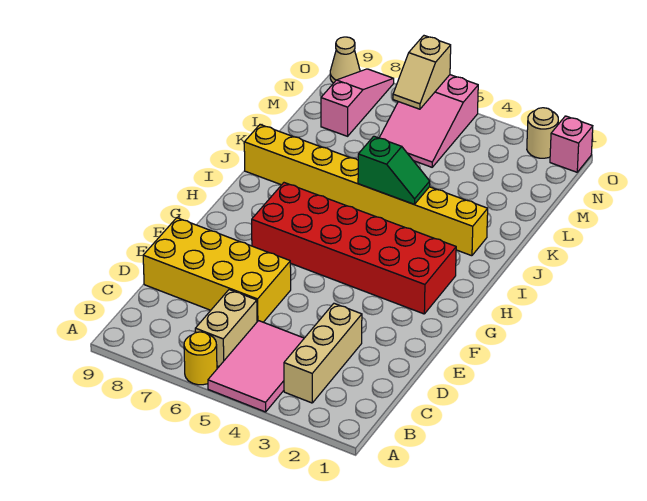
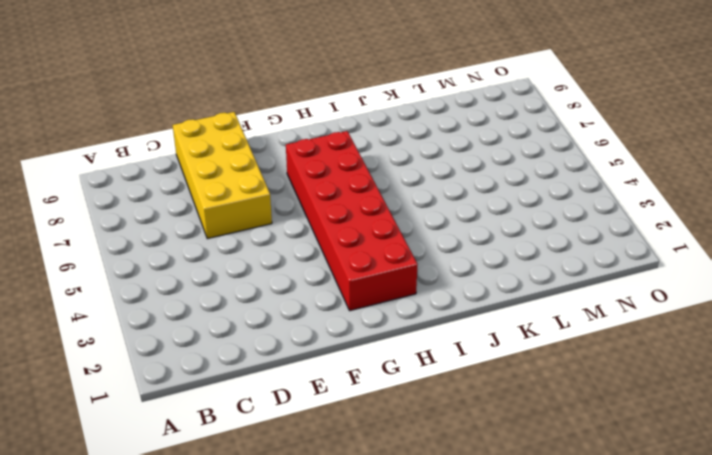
none -> pink tile A4:C5 level 1
none -> yellow round brick A6 level 1
none -> tan brick B3:D3 level 1

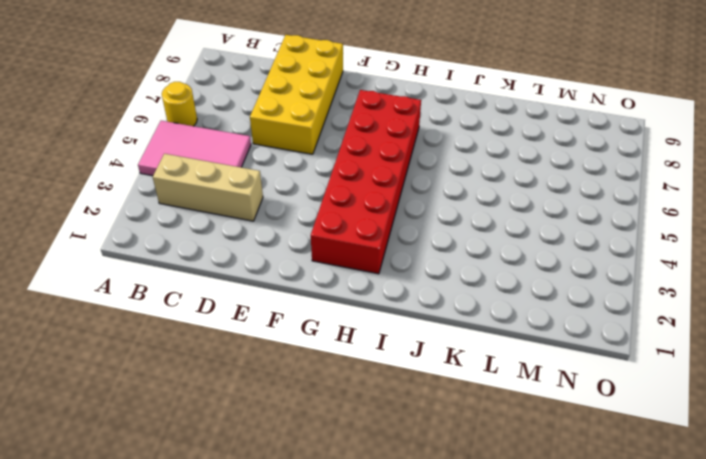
none -> tan brick B6:C6 level 1
none -> yellow brick J2:J9 level 1
none -> pink slope M5:O6 level 1 top O

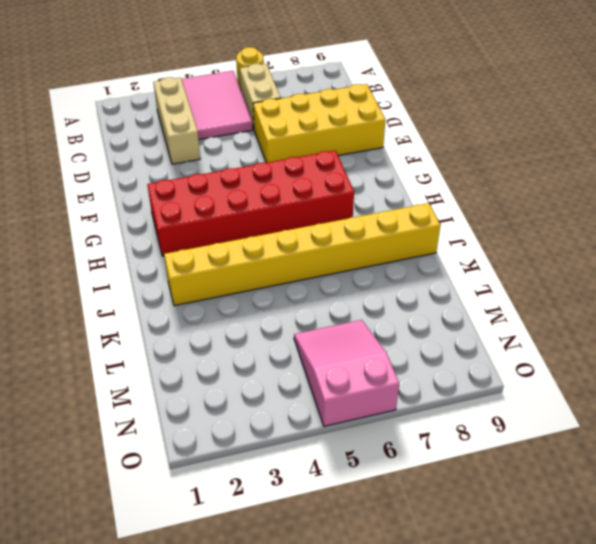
none -> pink slope M8:O8 level 1 top M
none -> pink brick O1 level 1
none -> tan round brick O2 level 1

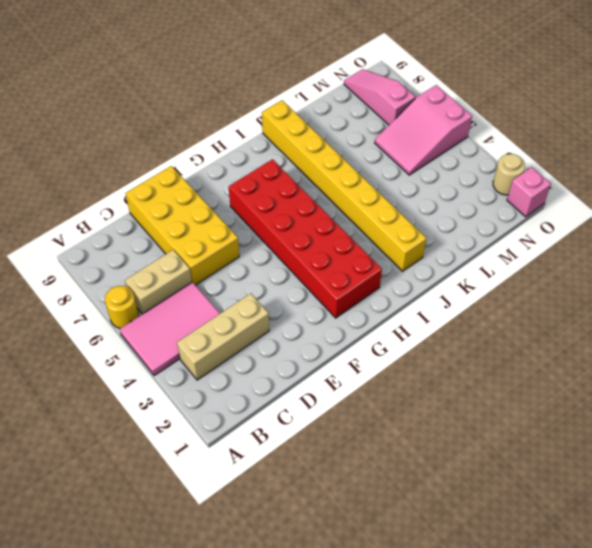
pink slope N7:N9 level 1 top 7 -> pink slope M8:O8 level 1 top M
none -> tan cone O9 level 1
none -> green slope J4:J5 level 2 top 5
none -> tan slope N6:O6 level 2 top O

